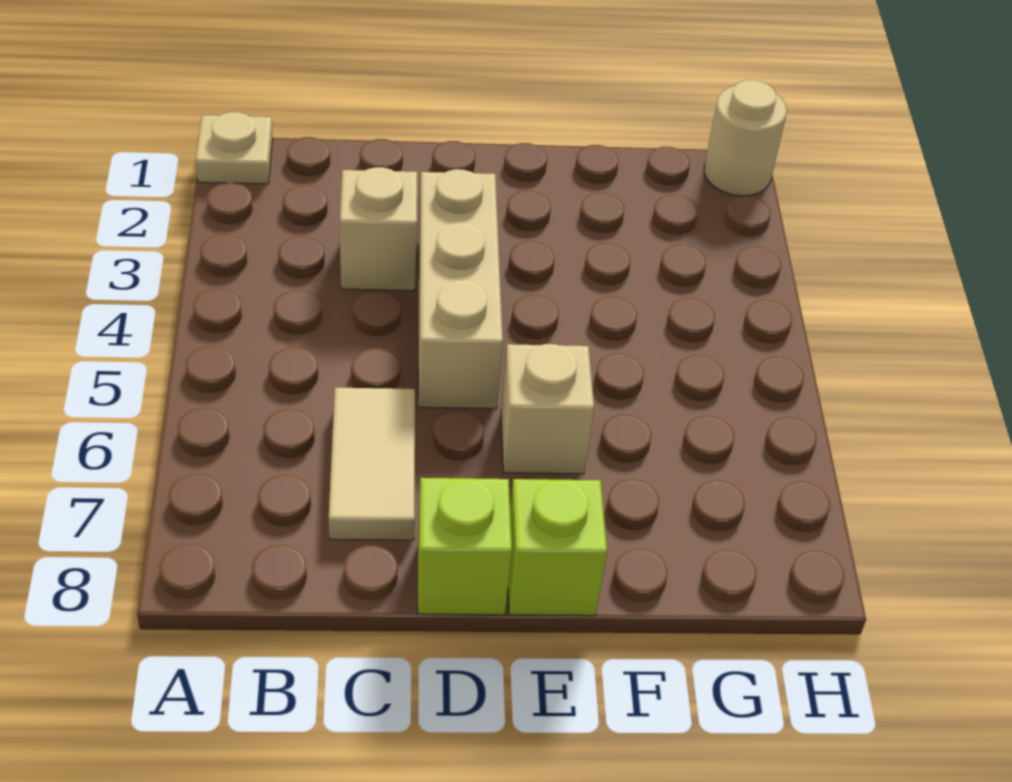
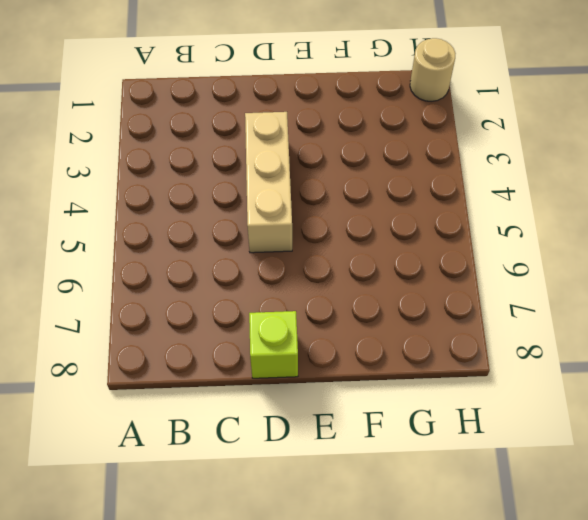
none -> tan plate A1 level 1
none -> tan brick C3 level 1

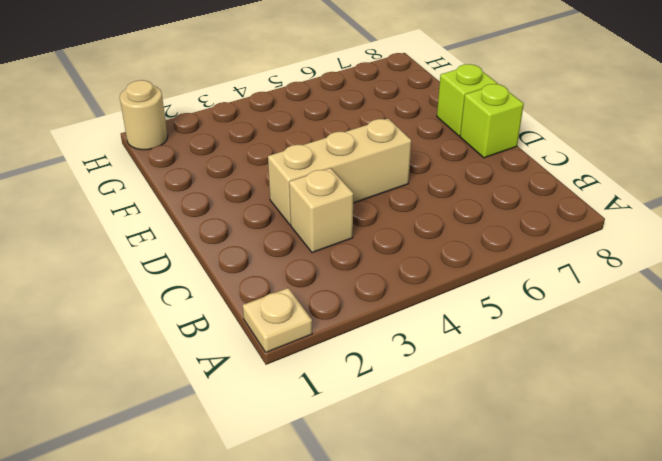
none -> tan tile C6:C7 level 1
none -> tan brick E6 level 1

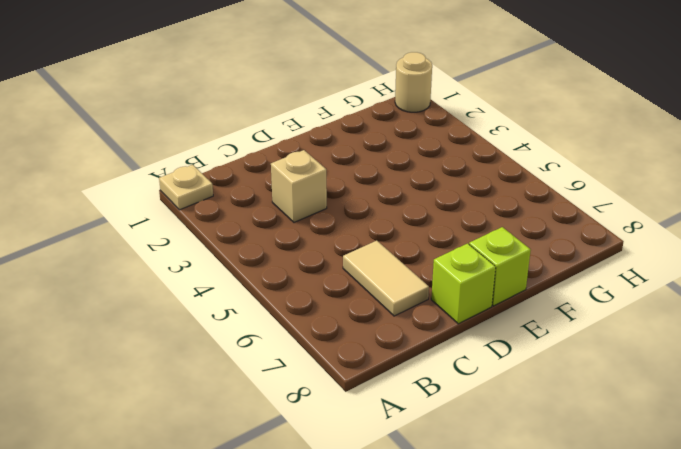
none -> tan brick D3:D5 level 1
none -> tan brick E6 level 1

